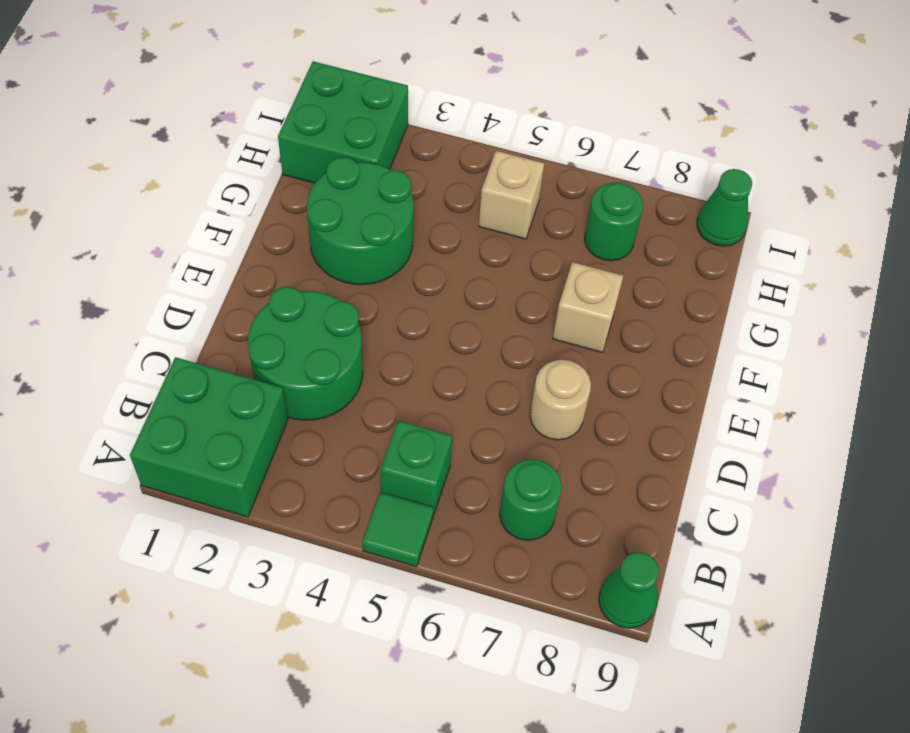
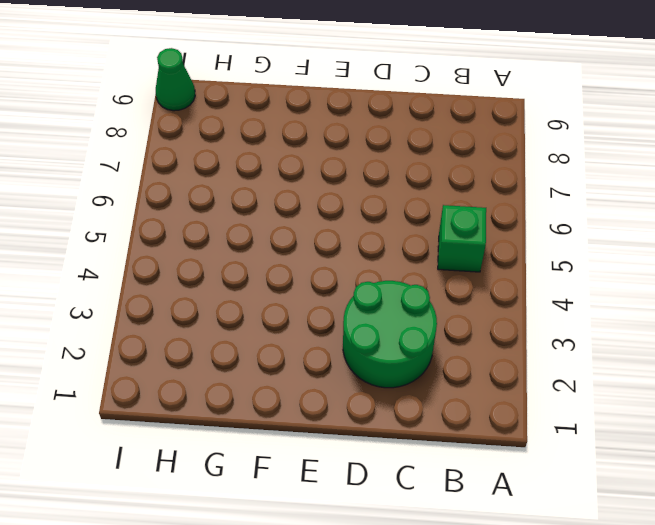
none -> green brick A1:B2 level 1
none -> green tile A5 level 1
none -> green cone A9 level 1

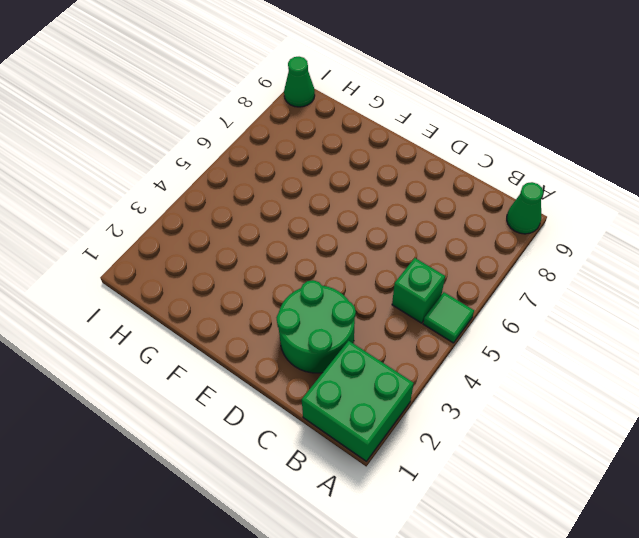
none -> green round brick B7 level 1
none -> tan round brick D7 level 1
none -> green round brick F2:G3 level 1

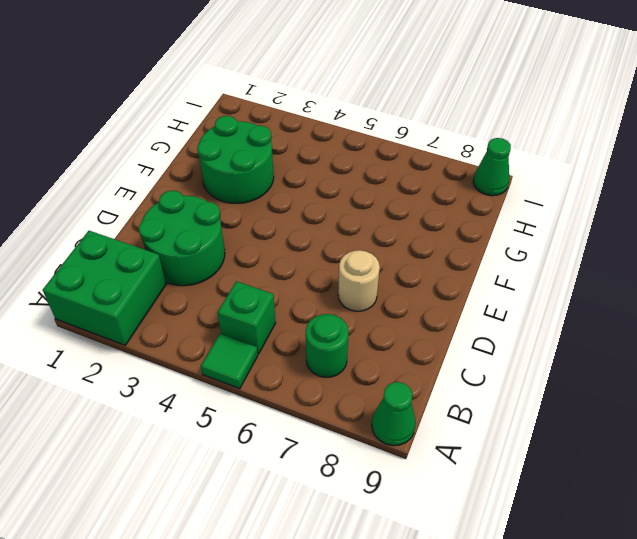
none -> tan brick F7 level 1
none -> green brick H1:I2 level 1
none -> tan brick H5 level 1

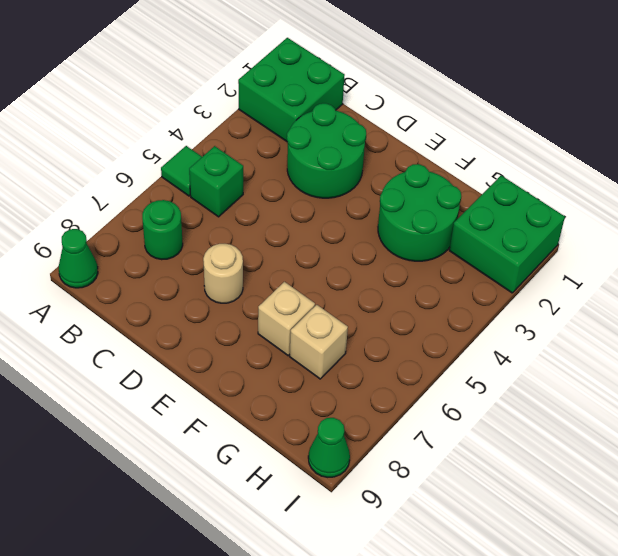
tan brick G7 level 1 -> tan brick H5 level 1
none -> green round brick H7 level 1

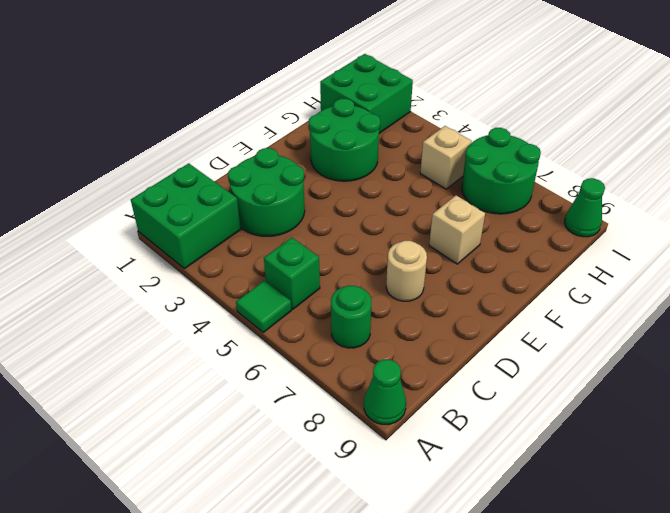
green round brick H6:I7 level 1 -> green round brick H7 level 1

